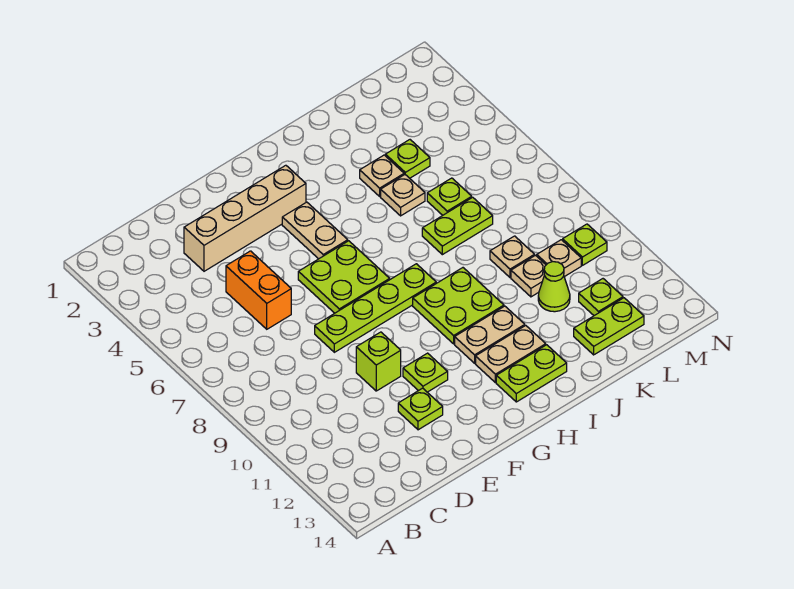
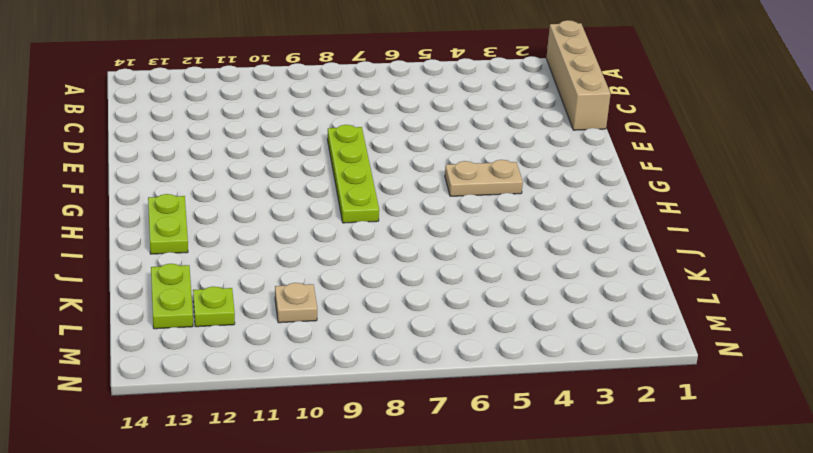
tan brick A1:D1 level 1 -> tan brick D3:G3 level 1
none -> orange brick D5:D6 level 1
none -> lime brick E10 level 1
none -> lime plate E12 level 1

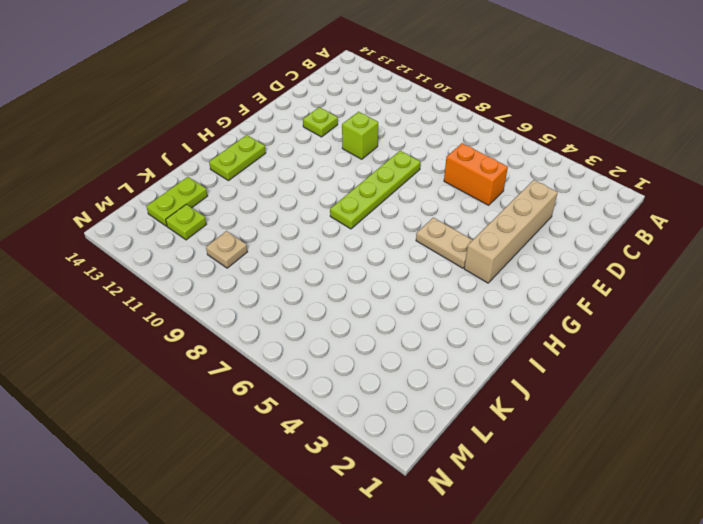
none -> lime plate F6:G7 level 1
none -> lime plate F11 level 1
none -> lime plate H9:I10 level 1

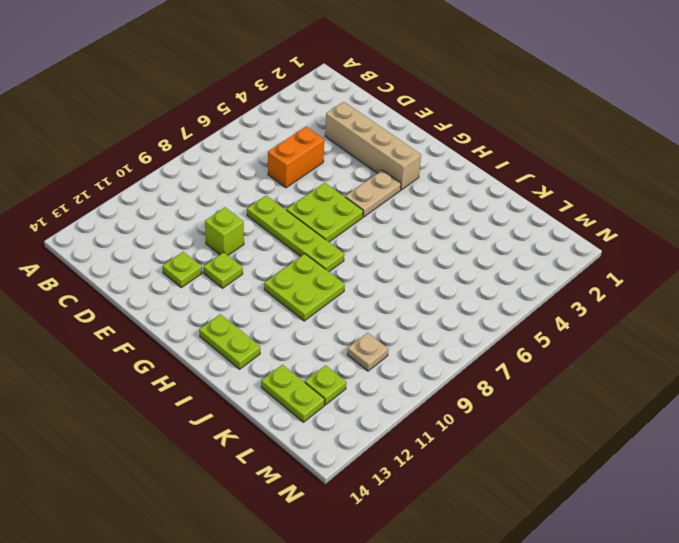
none -> tan plate H11:I11 level 1
none -> tan plate H12:I12 level 1
none -> tan plate J4 level 1

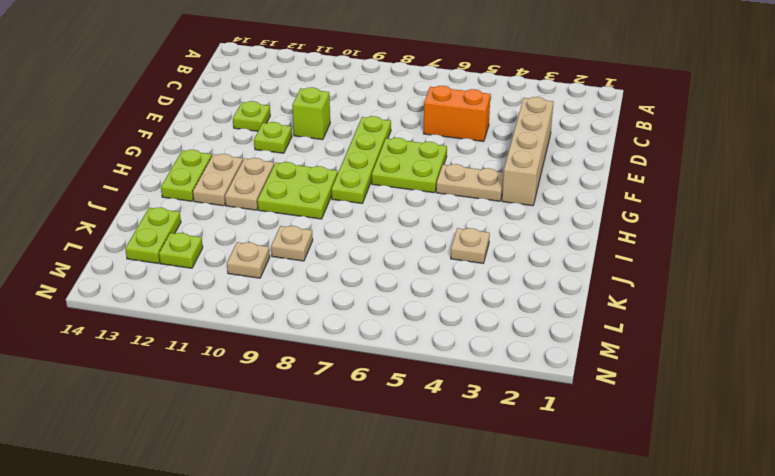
none -> tan plate J5 level 1
none -> lime plate J7:K7 level 1
none -> lime plate K4 level 1

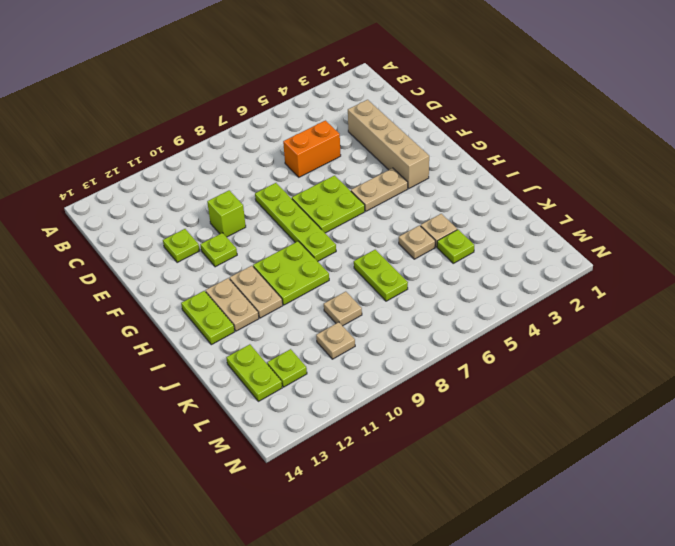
none -> lime plate K6 level 1
none -> tan plate K10 level 1
none -> lime cone K11 level 1

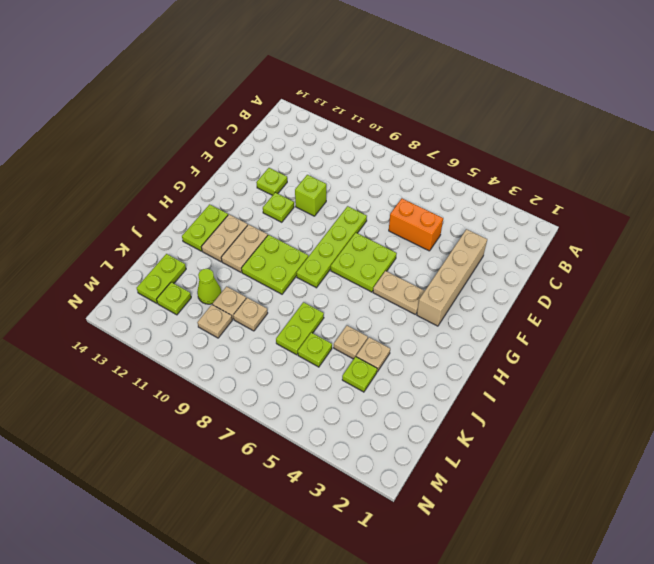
none -> lime plate M10 level 1

